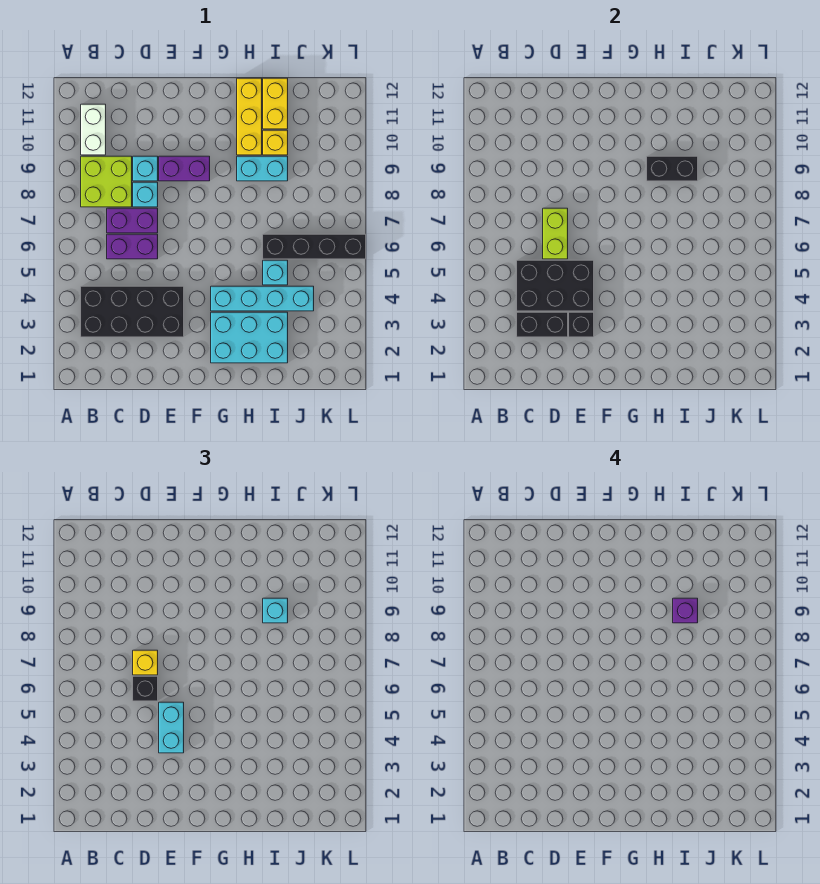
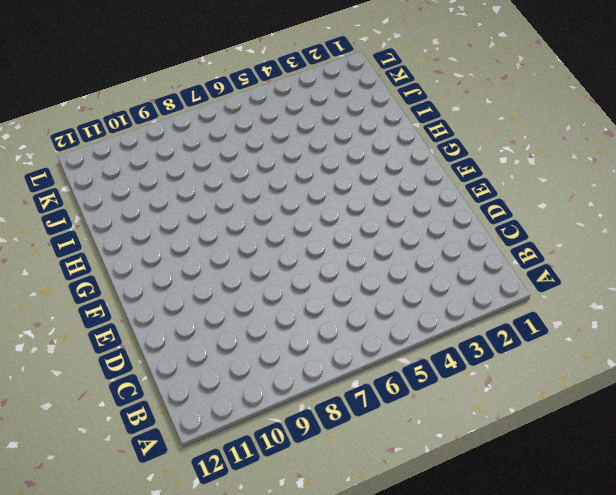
none -> black brick B3:E4 level 1
none -> lime brick B8:C9 level 1
none -> white brick B10:B11 level 1

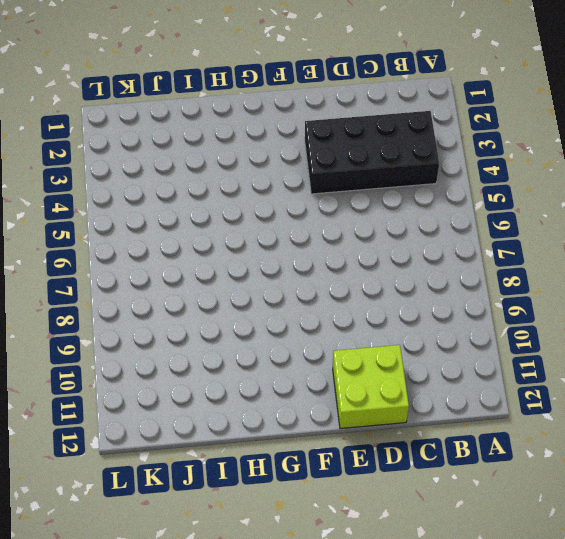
lime brick D11:E12 level 1 -> lime brick B8:C9 level 1
none -> white brick B10:B11 level 1
none -> purple brick C6:D6 level 1
none -> purple brick C7:D7 level 1

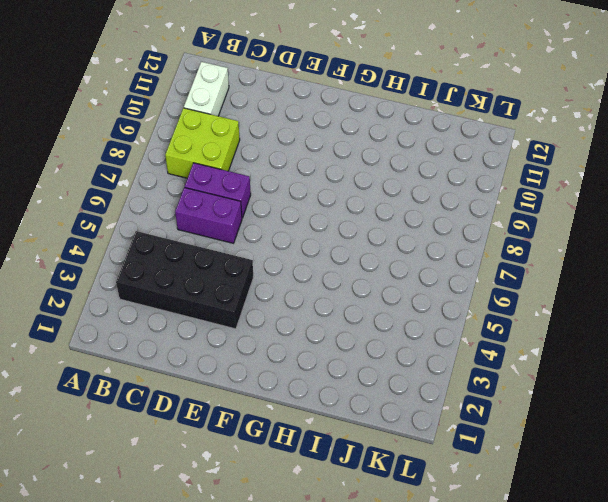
none -> cyan brick D8 level 1
none -> cyan brick D9 level 1
none -> purple brick E9:F9 level 1

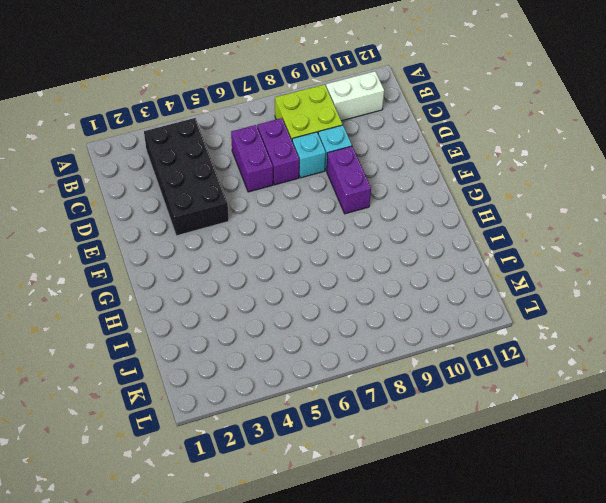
none -> cyan brick G2:I3 level 1
none -> cyan brick G4:J4 level 1
none -> cyan brick H9:I9 level 1

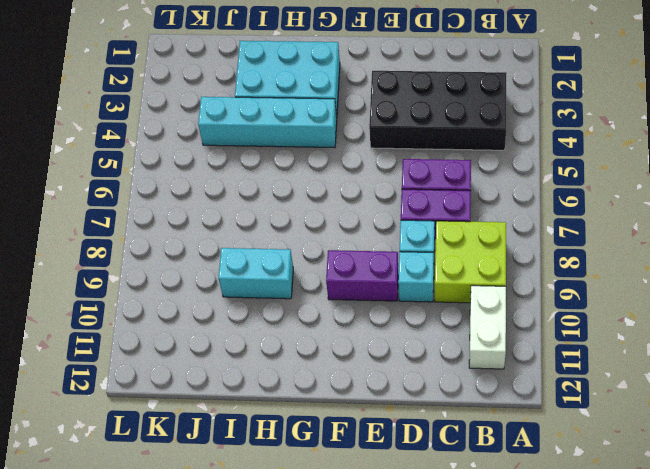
none -> yellow brick H10:H12 level 1
none -> cyan brick I5 level 1
none -> black brick I6:L6 level 1

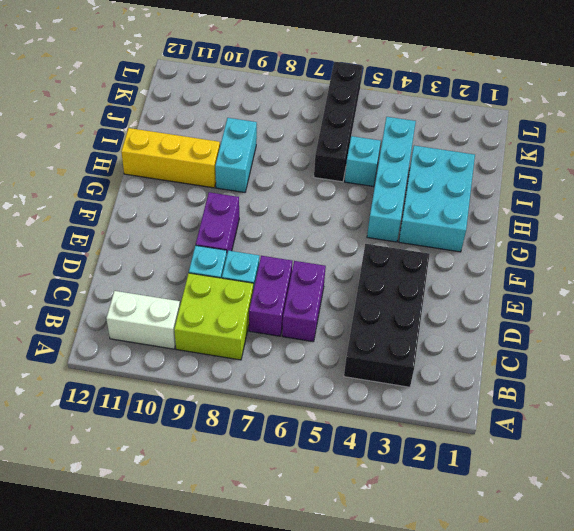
none -> yellow brick I10 level 1
none -> yellow brick I11:I12 level 1
none -> black brick C3:D3 level 2

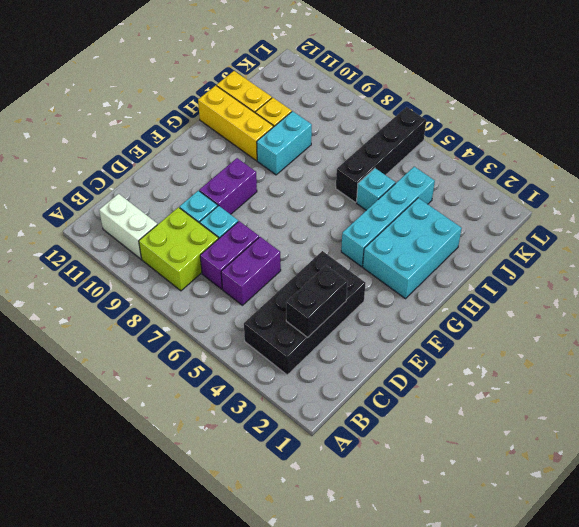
none -> black brick C4:E5 level 2
none -> lime brick D6:D7 level 2
none -> black brick E3 level 2

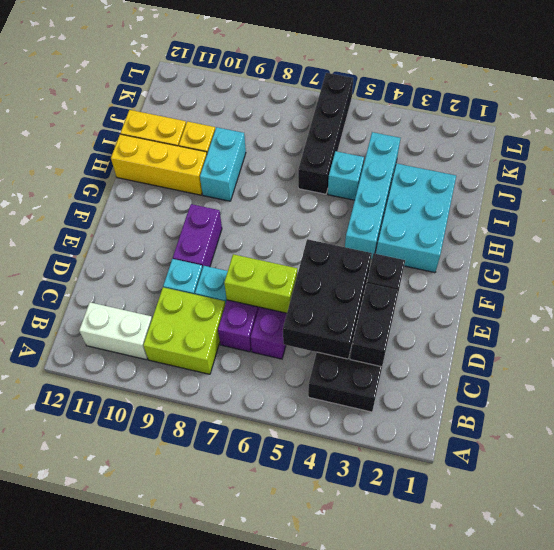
none -> black brick H9:I9 level 2
none -> black brick D6 level 3
none -> yellow brick D7 level 3

